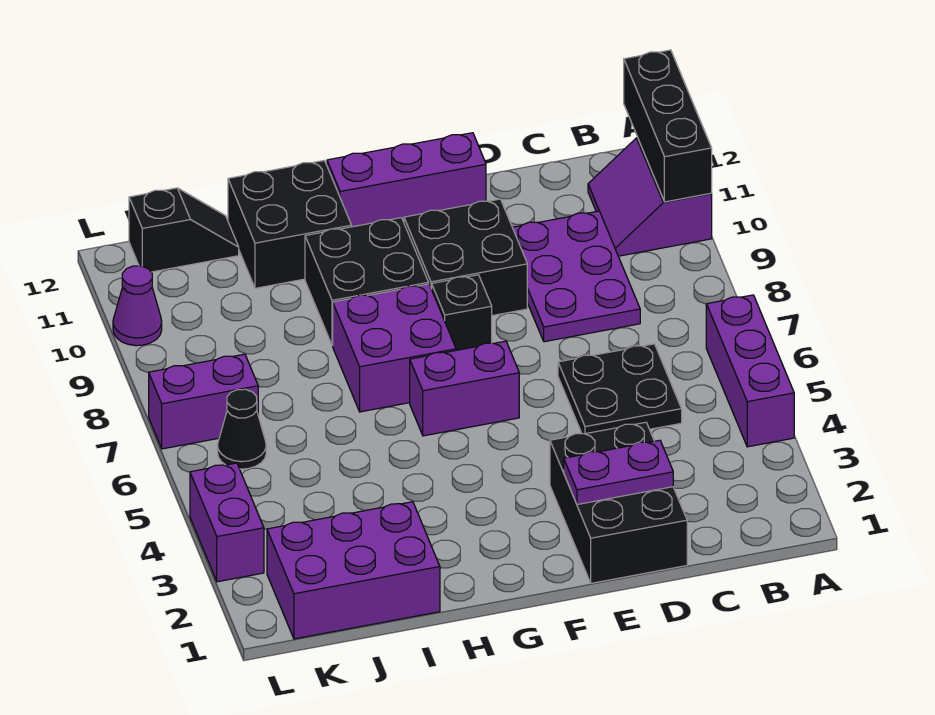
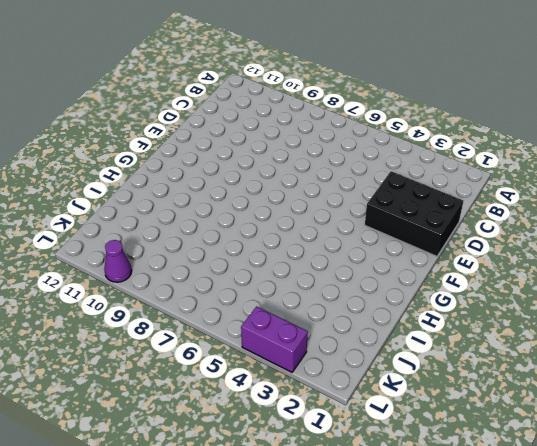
none -> purple brick A4:A6 level 1
none -> purple slope A10:B11 level 1 top A
none -> black plate C5:D6 level 1

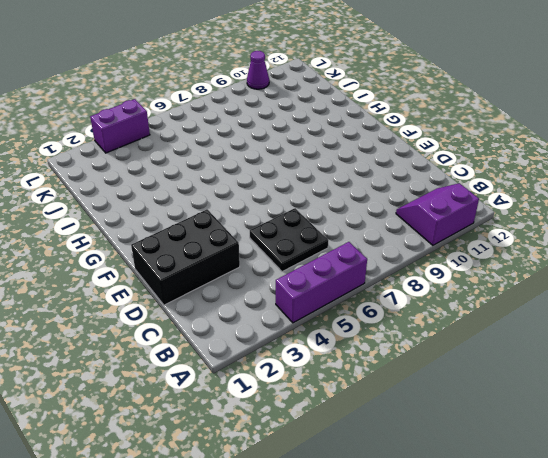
none -> purple plate C8:D10 level 1
none -> black brick E9:F10 level 1
none -> purple brick E12:G12 level 1

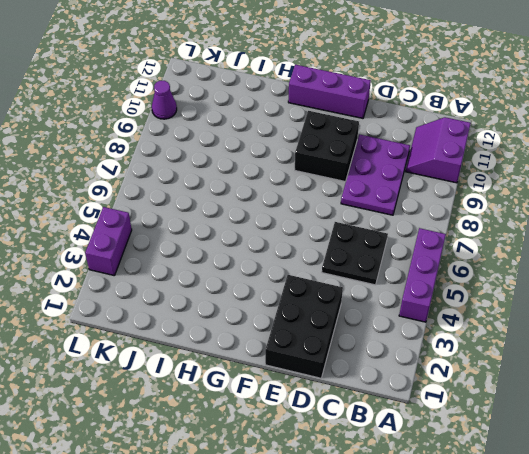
none -> purple brick F6:G6 level 1
none -> black brick F8 level 1
none -> purple brick G7:H8 level 1

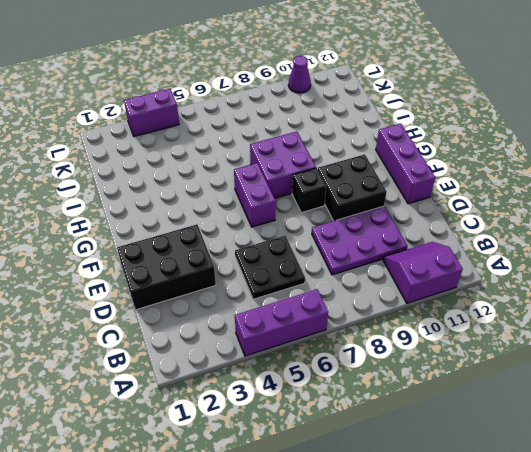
none -> black brick G9:H10 level 1
none -> black brick H11:I12 level 1
none -> purple brick I1:K2 level 1

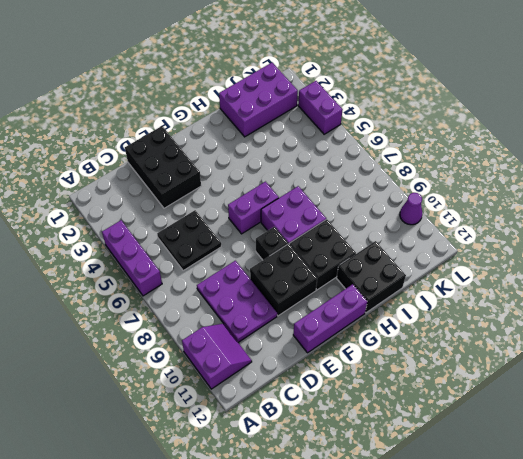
none -> black slope J12:K12 level 1 top K
none -> black cone K6 level 1
none -> purple brick K7:L7 level 1

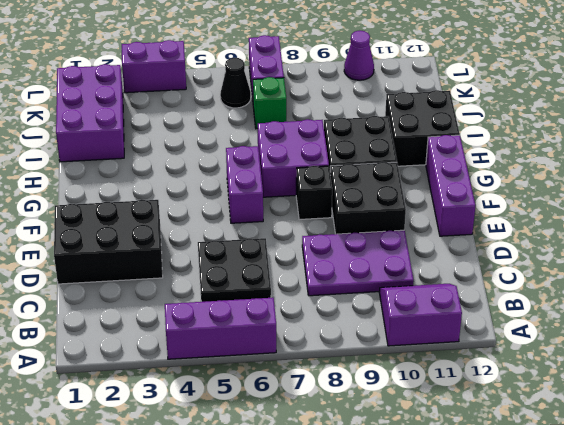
green brick J7 level 1 -> none
none -> black slope J12:K12 level 1 top K
none -> black brick A10:A12 level 2
none -> purple plate D2:E2 level 2

